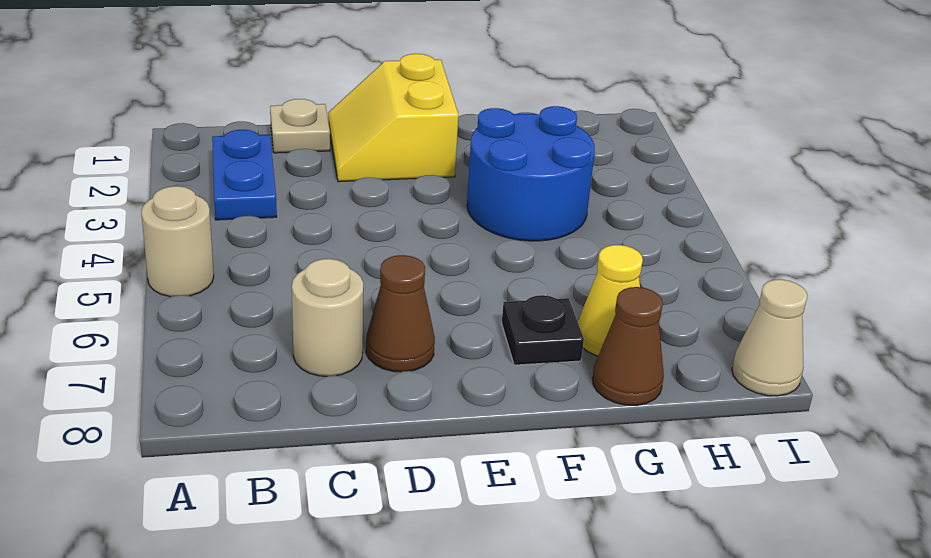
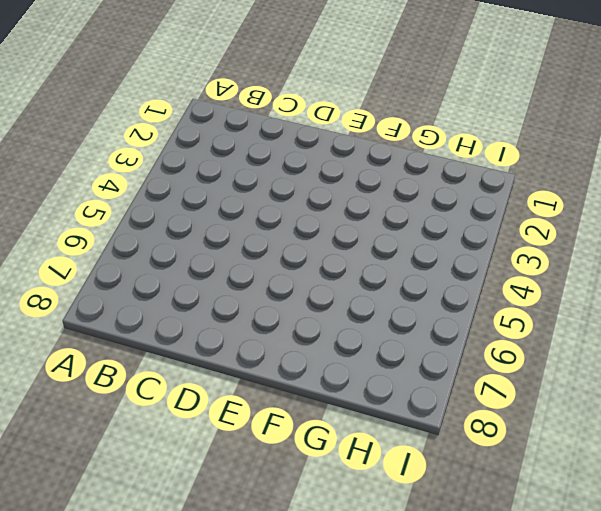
none -> tan round brick A5 level 1
none -> blue plate B2:B3 level 1

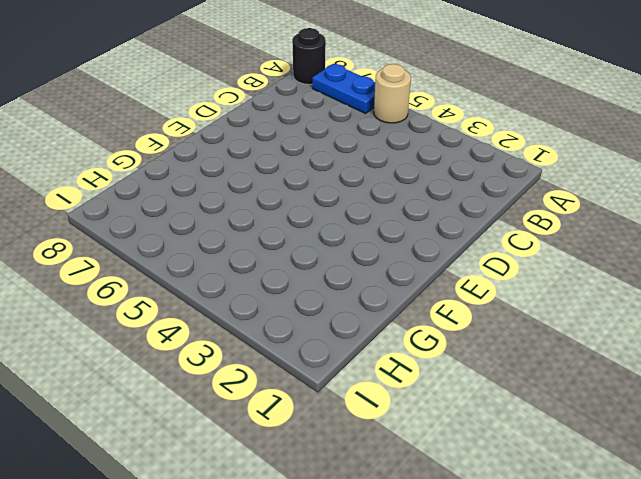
blue plate A6:A7 level 1 -> blue plate B2:B3 level 1
black round brick A8 level 1 -> none
none -> tan plate C1 level 1
none -> tan round brick C7 level 1

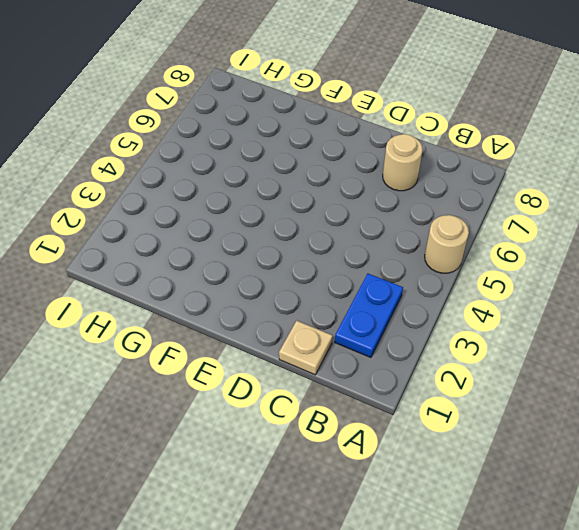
none -> yellow slope D1:E2 level 1 top E
none -> brown cone D7 level 1

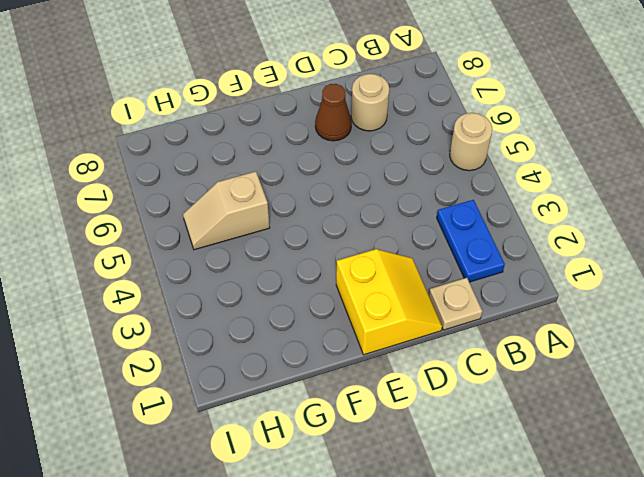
tan slope G5:H5 level 1 top G -> none
none -> blue round brick F3:G4 level 1
none -> black plate F7 level 1

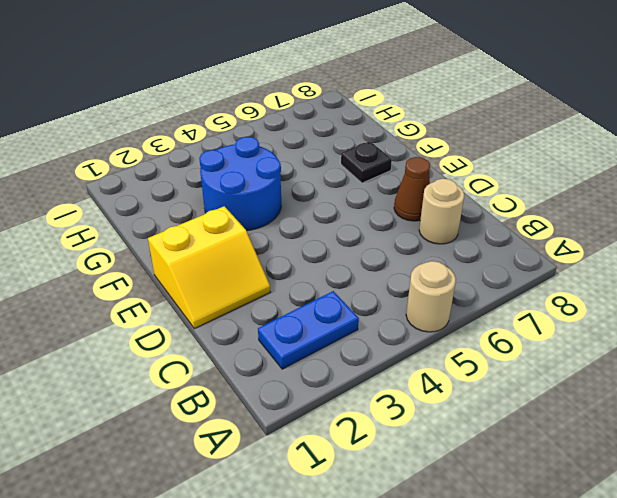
none -> tan plate C1 level 1
none -> yellow cone G7 level 1

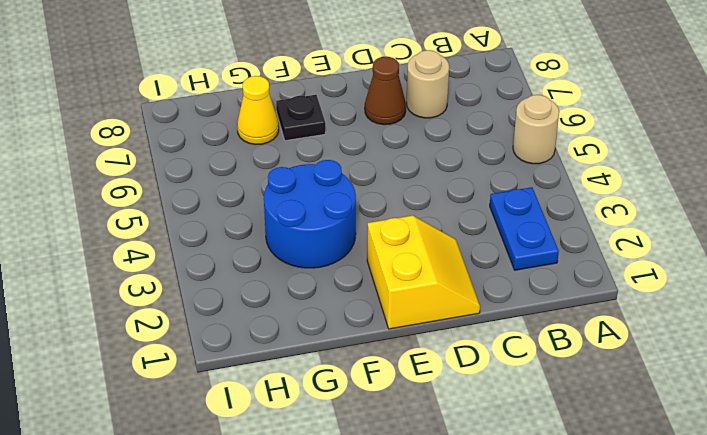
none -> tan plate C1 level 1
none -> brown cone G8 level 1

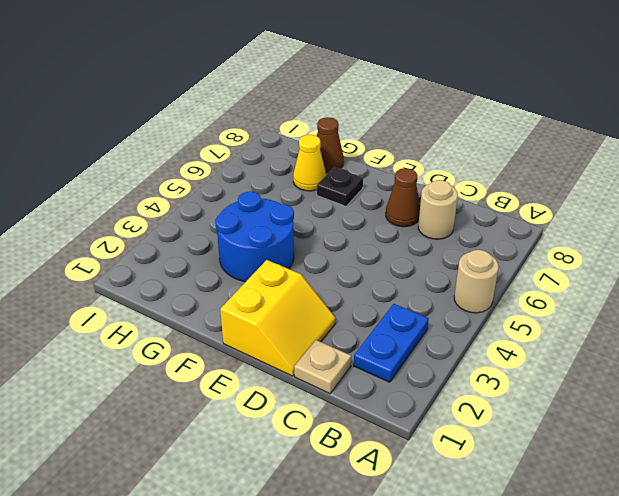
none -> tan cone I8 level 1

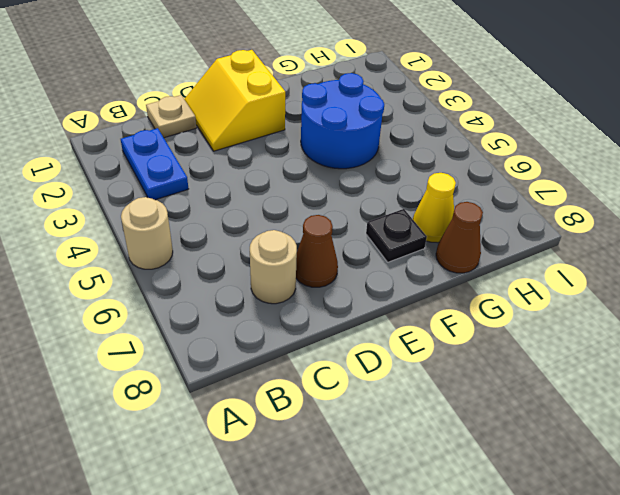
none -> tan cone I8 level 1

